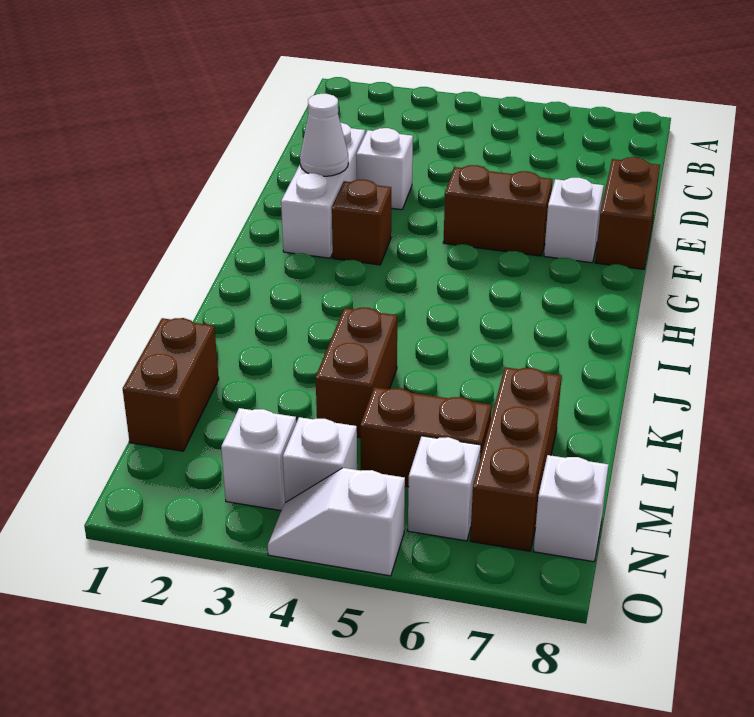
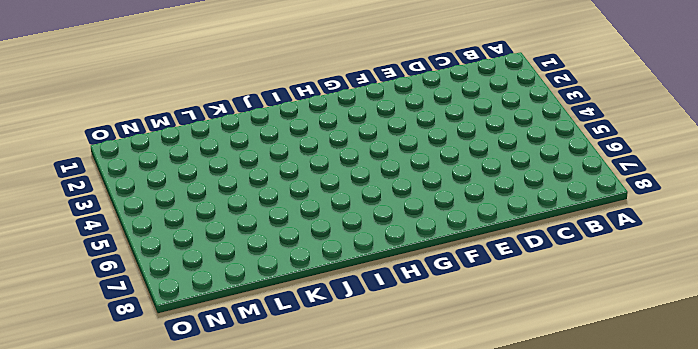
none -> white brick E2:G2 level 1
none -> white brick E3 level 1
none -> brown brick E8:F8 level 1

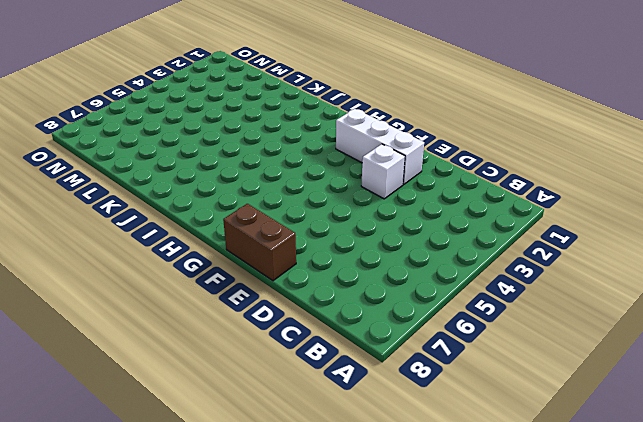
none -> brown brick F5:F6 level 1
none -> white brick F7 level 1
none -> brown brick G3 level 1

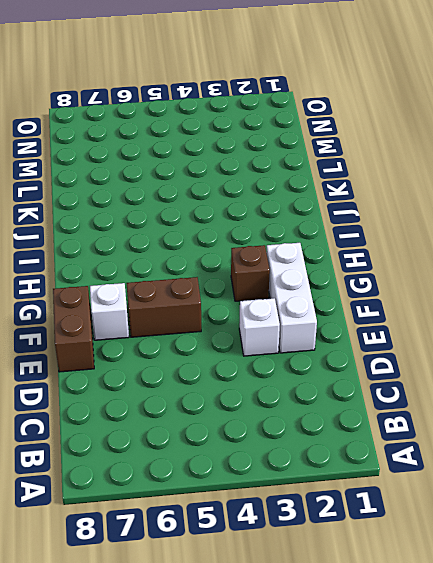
none -> brown brick K4:L4 level 1
none -> brown brick L1:M1 level 1
none -> brown brick L7:N7 level 1

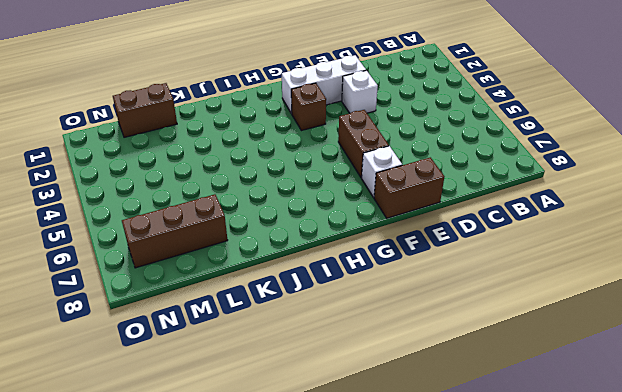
none -> brown brick K4:L4 level 1
none -> brown brick M5:M6 level 1
none -> white brick N3 level 1

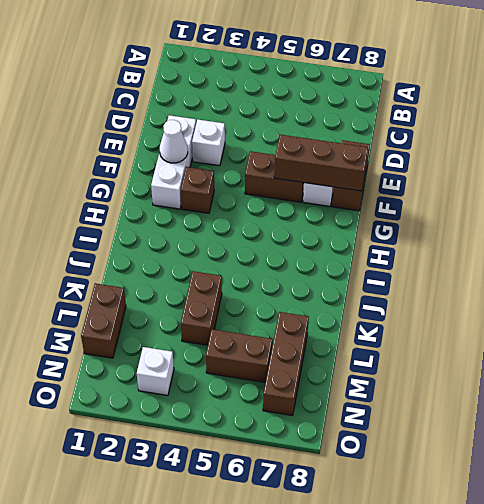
brown brick F6:F8 level 2 -> none
none -> white brick N4 level 1
none -> white brick N6 level 1
none -> white brick N8 level 1

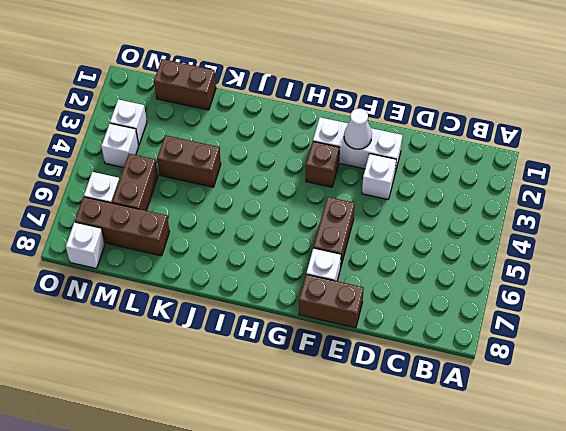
none -> white slope O4:O5 level 1 top 5

